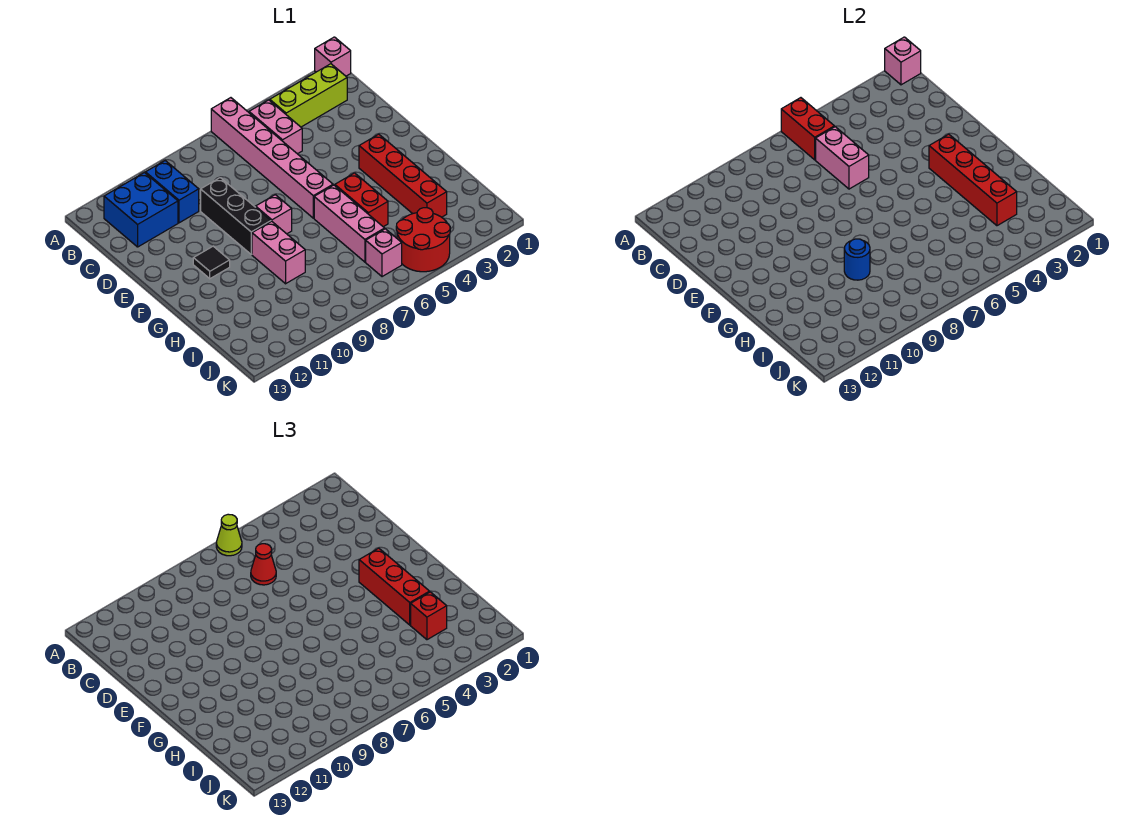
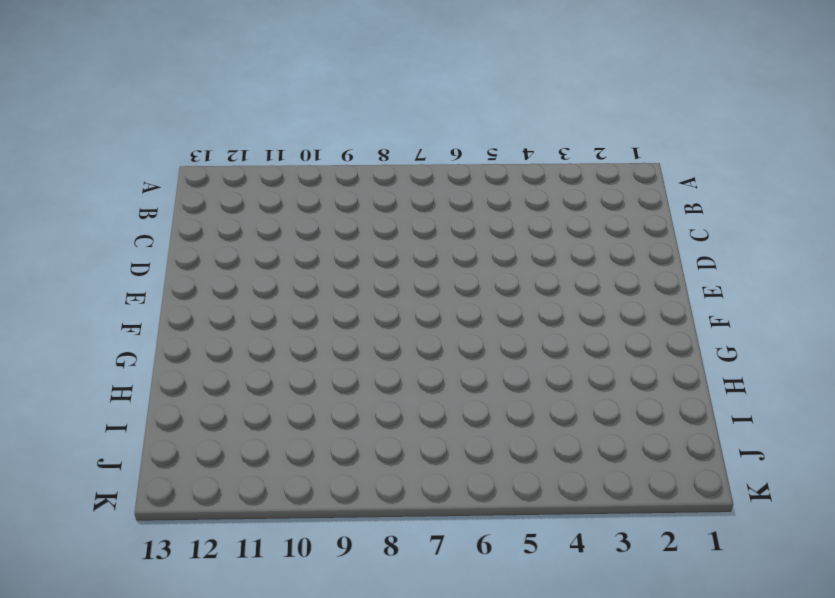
none -> pink brick A1 level 1
none -> pink brick A6:F6 level 1
none -> lime brick B2:B4 level 1

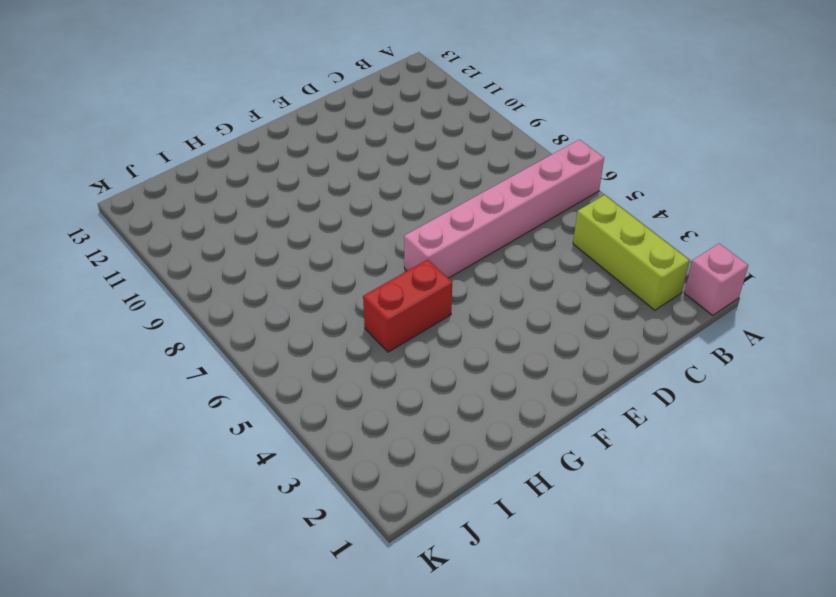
none -> pink brick B5:C5 level 1
none -> blue brick B10:C10 level 1
none -> blue brick B11:C12 level 1

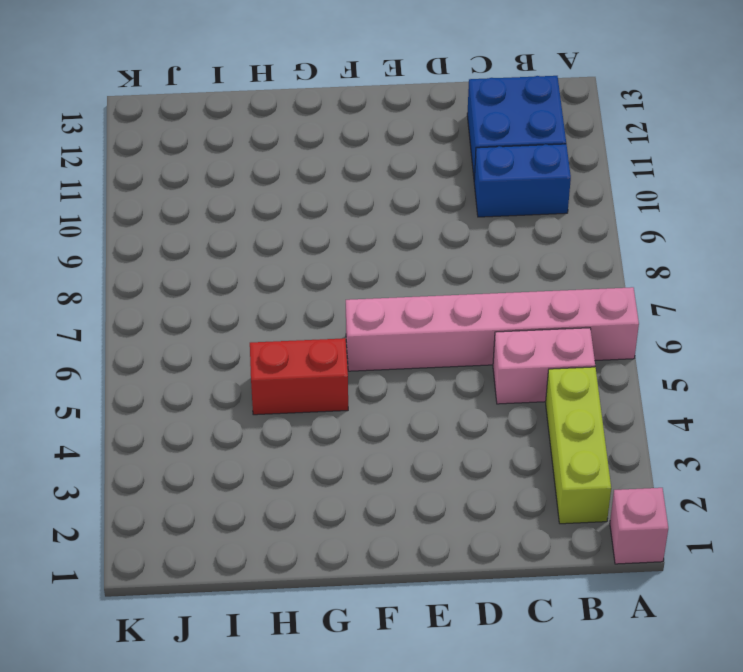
none -> black brick D9:F9 level 1
none -> red brick F3:I3 level 1
none -> pink brick F8 level 1

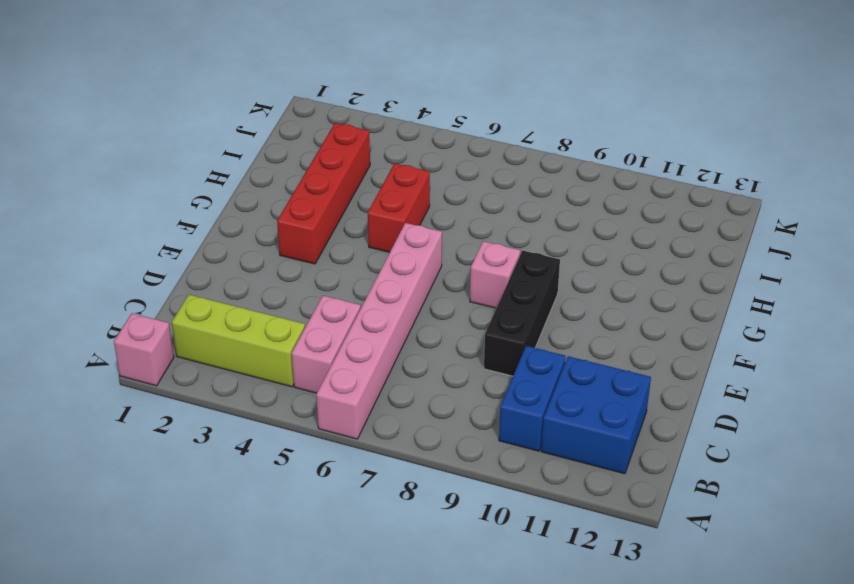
none -> black tile F11 level 1
none -> pink brick G6:I6 level 1
none -> pink brick G9:H9 level 1

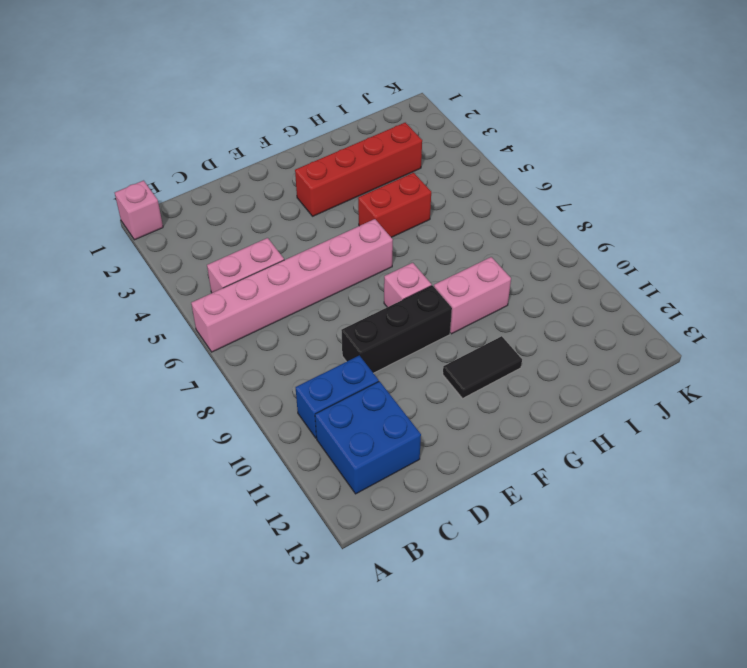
black tile F11:G11 level 1 -> black tile F11 level 1
none -> lime brick B2:B4 level 1
none -> pink brick G6:I6 level 1
none -> red round brick J4:K5 level 1

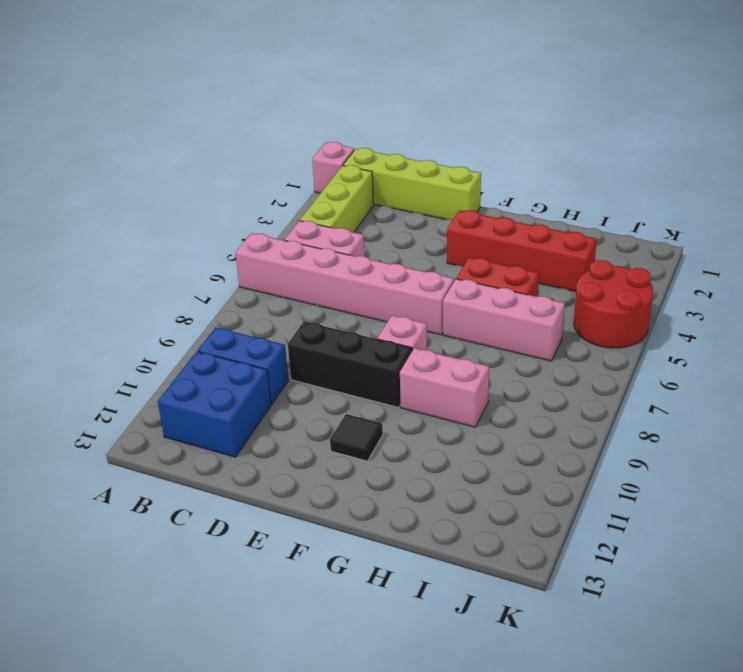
lime brick B1:E1 level 1 -> none
none -> pink brick J6 level 1
none -> pink brick A1 level 2
none -> red brick A6:B6 level 2

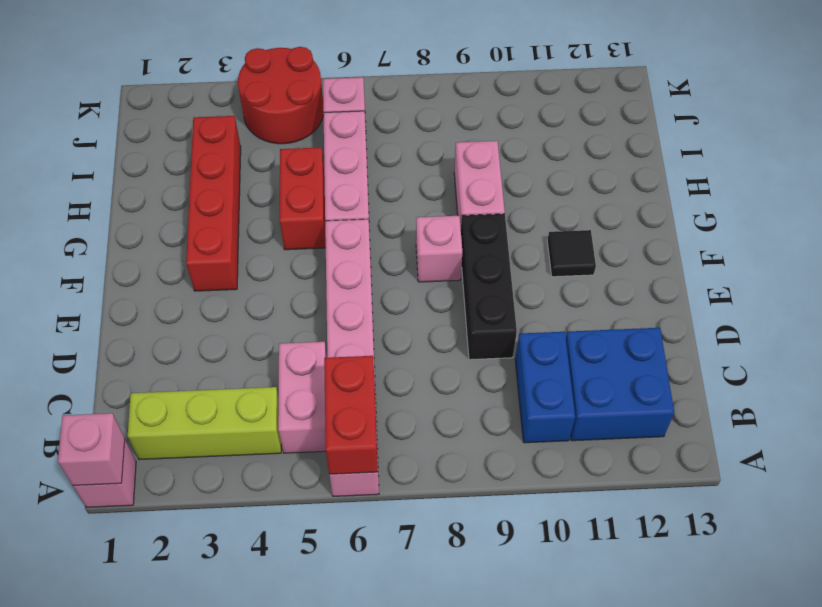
none -> pink brick C6:D6 level 2
none -> red brick F3:I3 level 2
none -> blue round brick H9 level 2

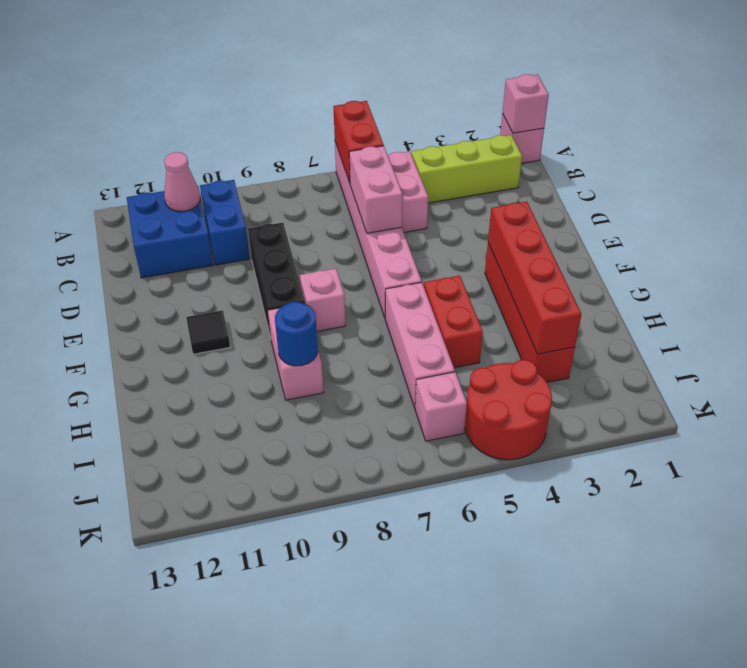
pink cone B11 level 2 -> none
none -> lime cone A6 level 3
none -> red cone C6 level 3
none -> red brick F3:H3 level 3

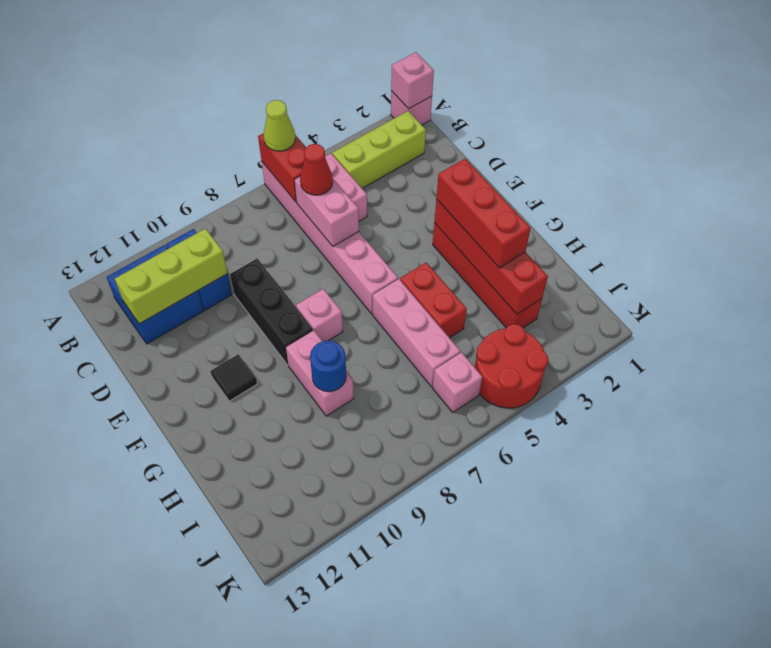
lime brick C10:C12 level 2 -> none
none -> red brick I3 level 3

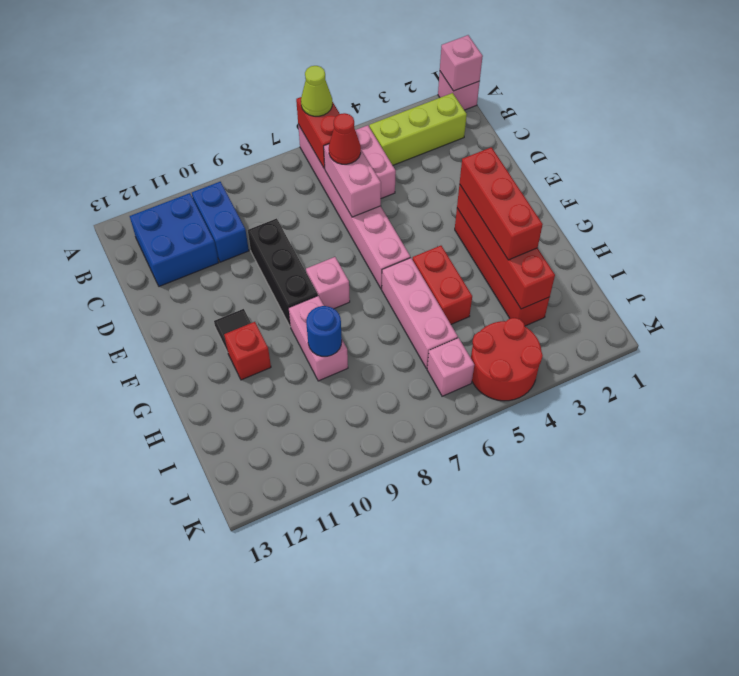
red brick G11 level 1 -> red brick I3 level 3

